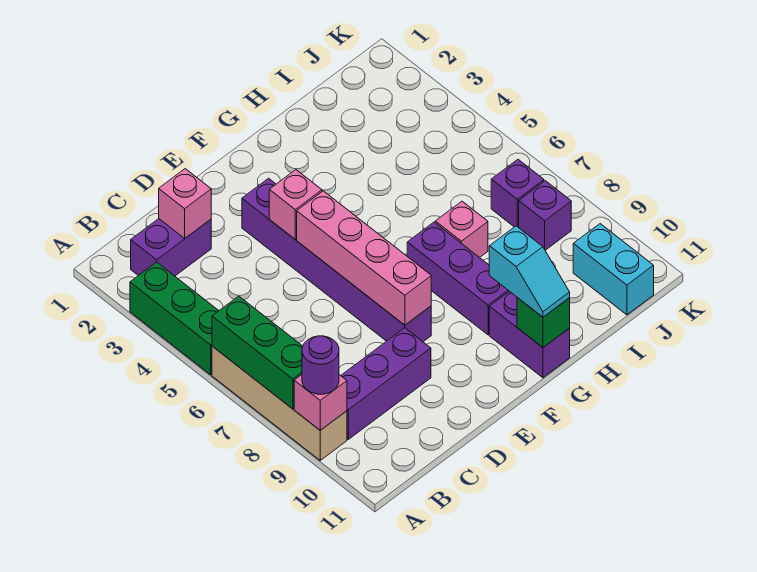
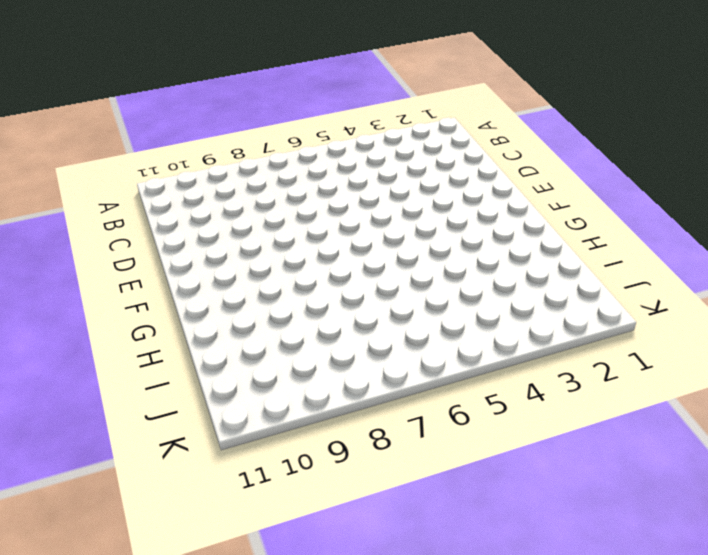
none -> green brick A3:A5 level 1
none -> tan brick A6:A9 level 1
none -> purple brick B2:C2 level 1

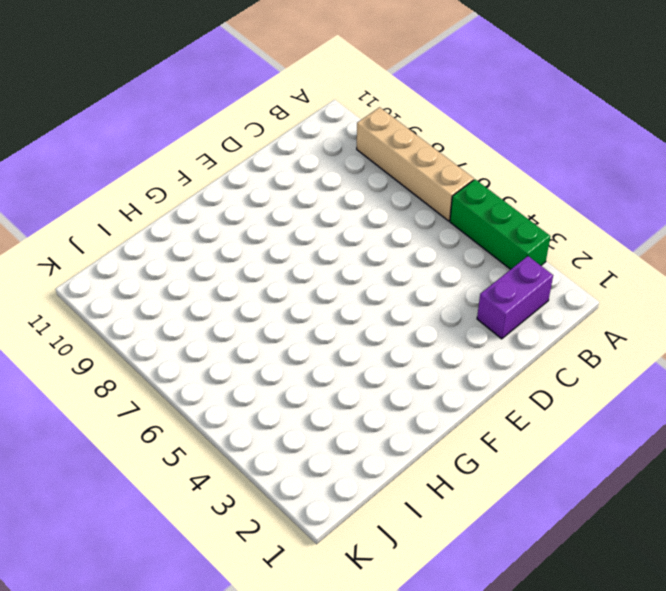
none -> purple brick B9:D9 level 1
none -> purple brick E3:E8 level 1
none -> purple brick G7:G9 level 1

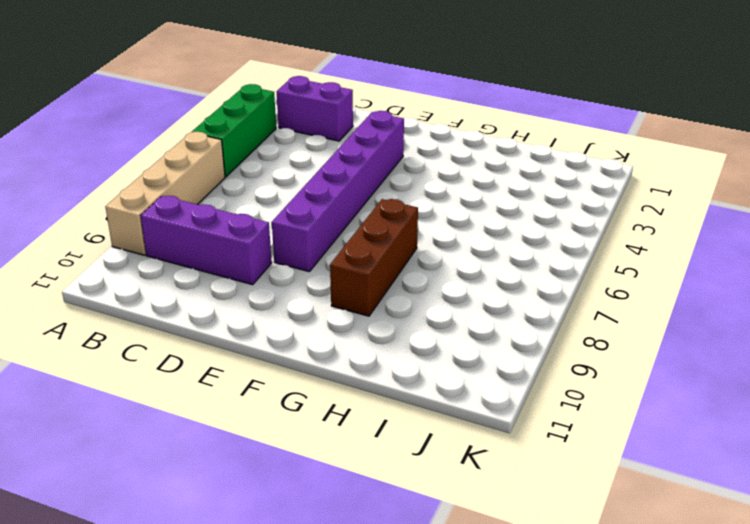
brown brick G7:G9 level 1 -> purple brick G7:G9 level 1
none -> purple brick G10:G11 level 1
none -> pink brick H7 level 1
none -> purple brick J7 level 1

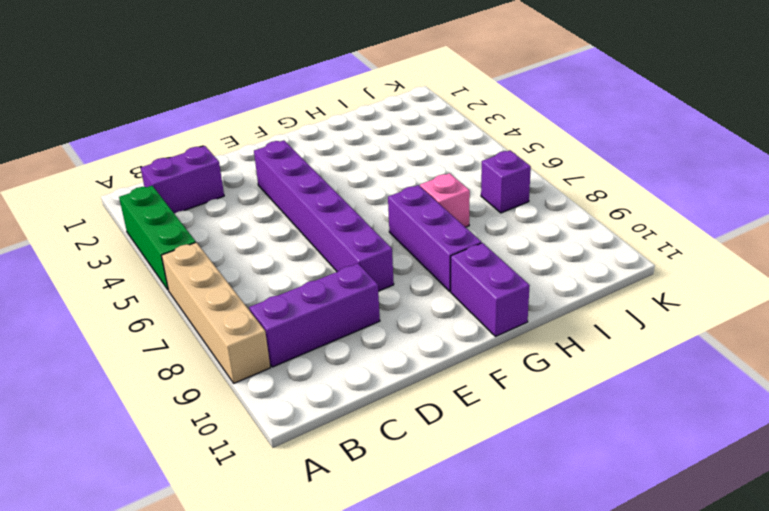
none -> purple brick J8 level 1
none -> cyan brick J10:J11 level 1
none -> green brick A6:A8 level 2

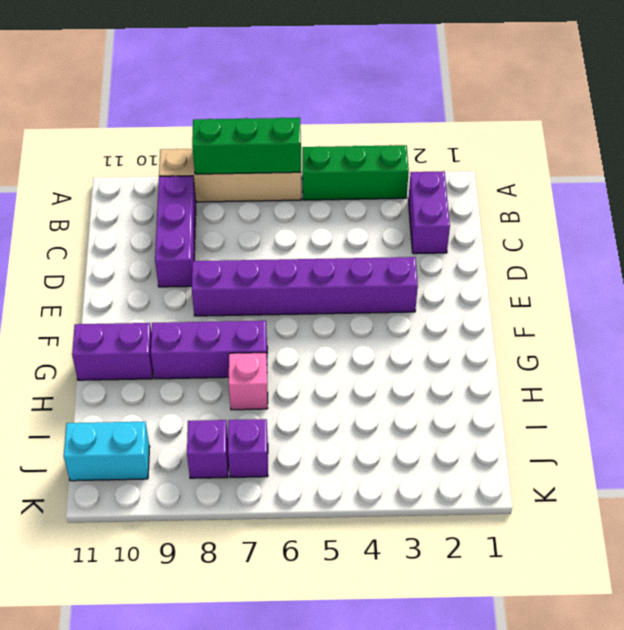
none -> pink brick A9 level 2
none -> pink brick C2 level 2
none -> pink brick E4 level 2

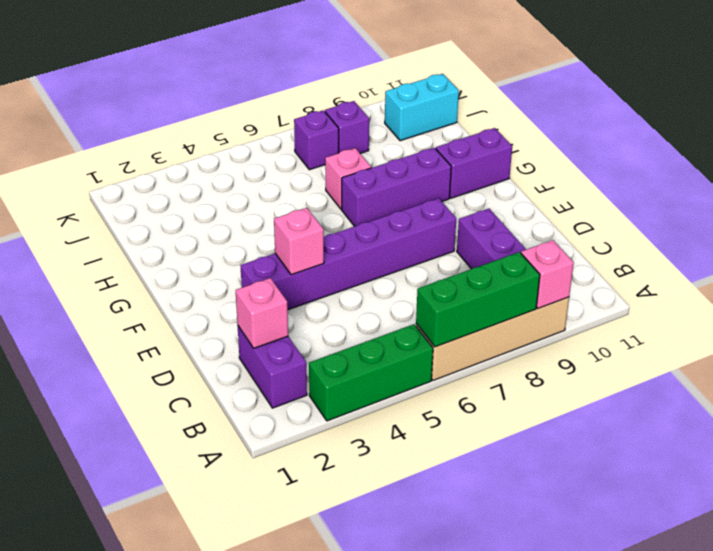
none -> pink brick E5:E8 level 2
none -> green brick G11 level 2
none -> purple round brick A9 level 3

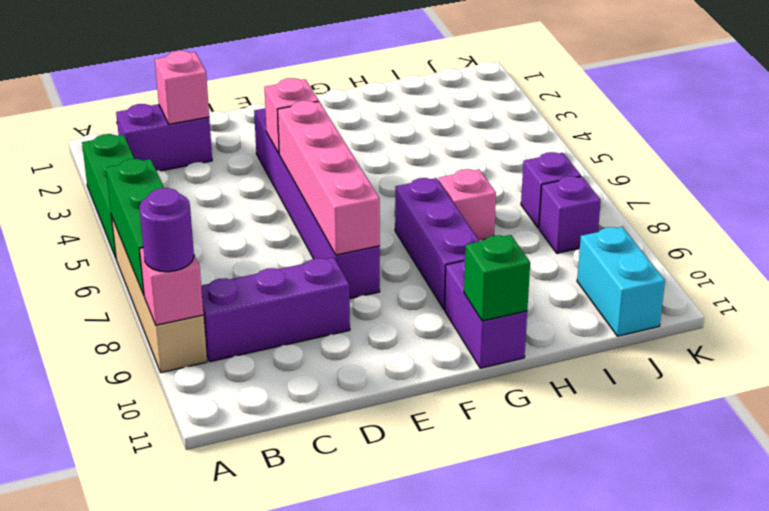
none -> cyan slope G10:G11 level 3 top 10

